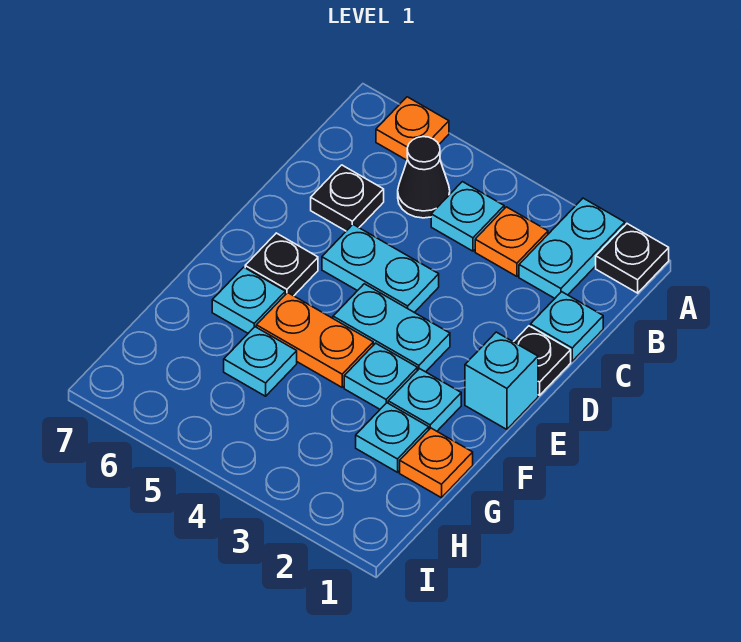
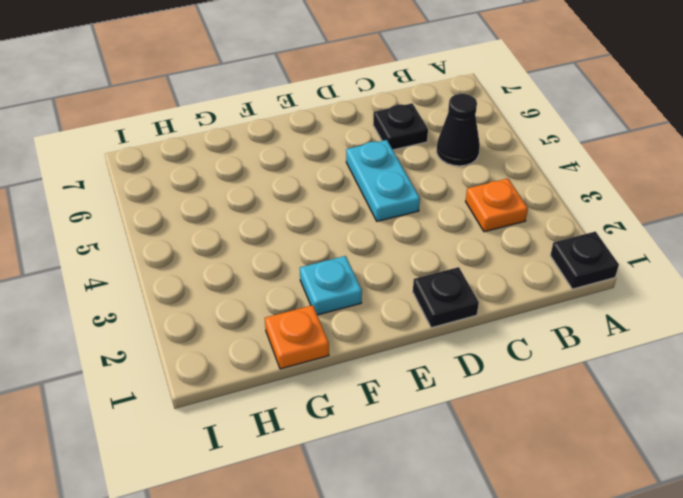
none -> cyan plate A2:B2 level 1
none -> orange plate A6 level 1
none -> cyan plate B4 level 1

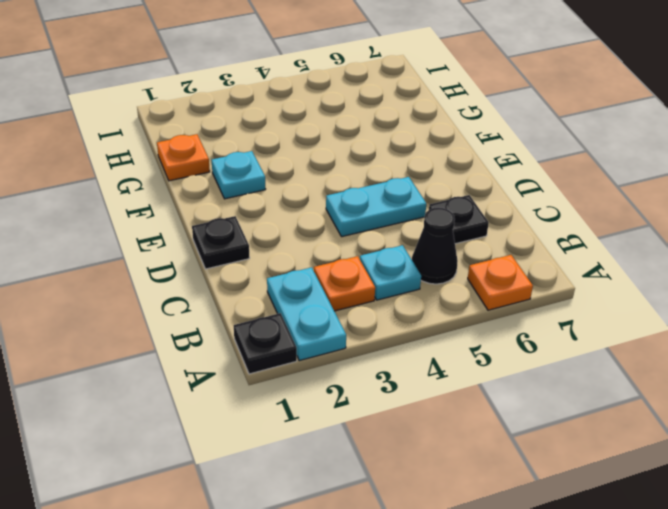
none -> cyan plate C1 level 1
none -> cyan brick E1 level 1
none -> cyan plate E3:E4 level 1

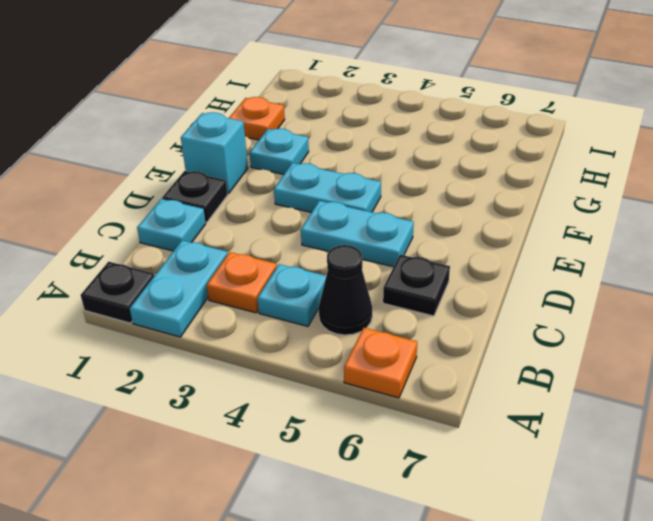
none -> black plate E6 level 1
none -> cyan plate F3 level 1
none -> orange plate F4:F5 level 1

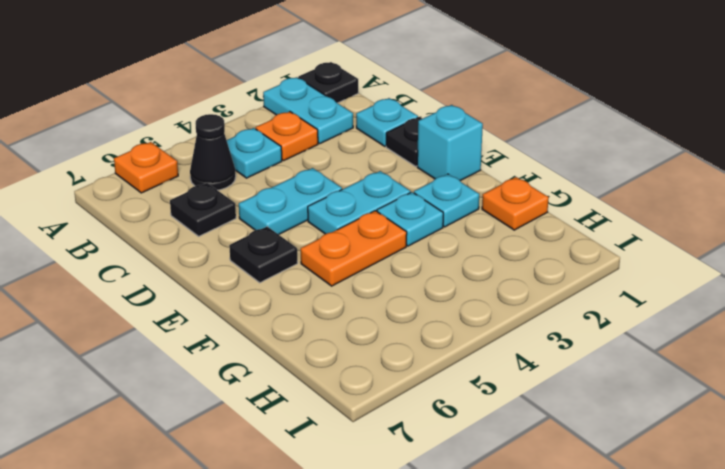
none -> cyan plate F6 level 1
none -> cyan plate G2 level 1
none -> cyan plate G5 level 1

